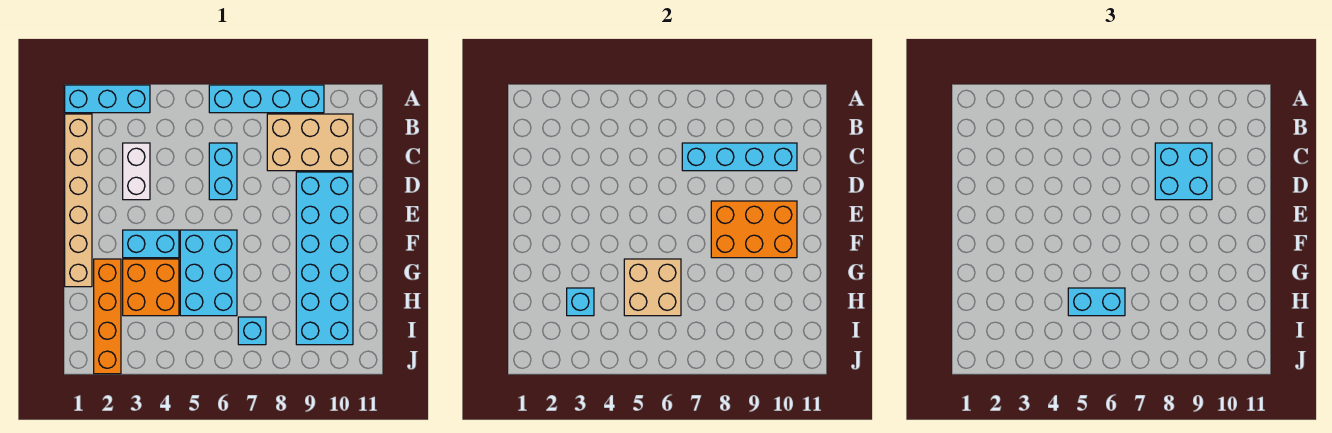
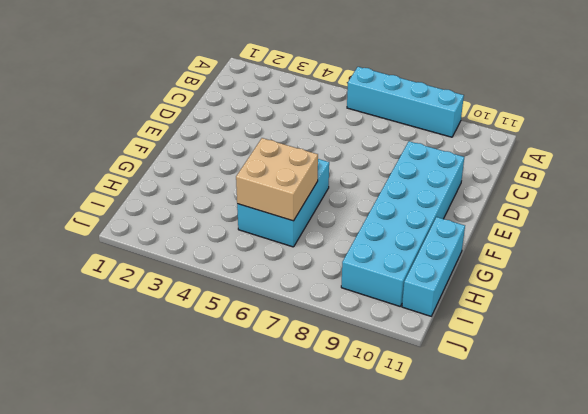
cyan brick G11:I11 level 1 -> cyan brick A1:A3 level 1
none -> tan brick B1:G1 level 1
none -> tan brick B8:C10 level 1
none -> white brick C3:D3 level 1

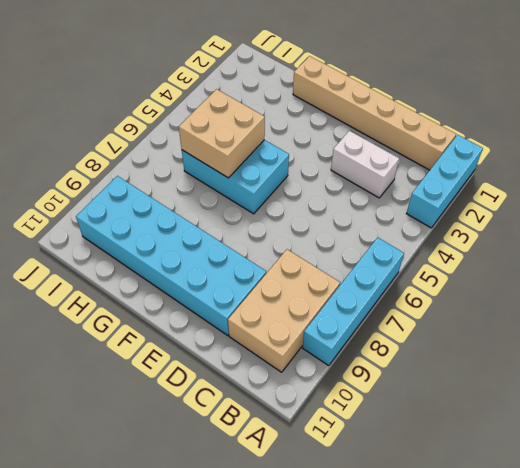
none -> cyan brick C6:D6 level 1
none -> cyan brick F3:F4 level 1
none -> orange brick G2:J2 level 1

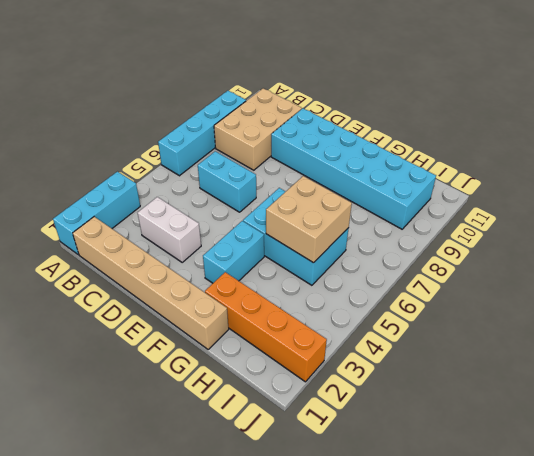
none -> orange brick G3:H4 level 1
none -> cyan brick I7 level 1
none -> cyan brick C7:C10 level 2

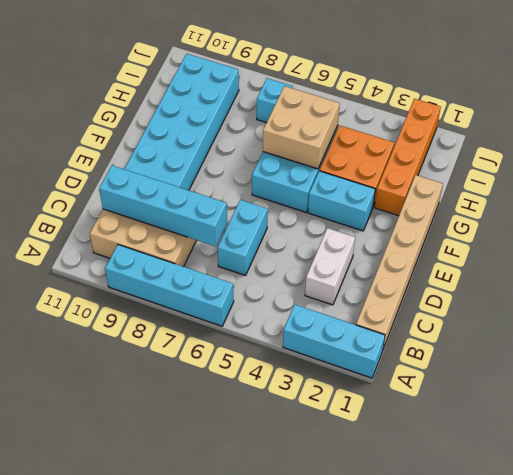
none -> orange brick E8:F10 level 2
none -> cyan brick H3 level 2
none -> cyan brick C8:D9 level 3

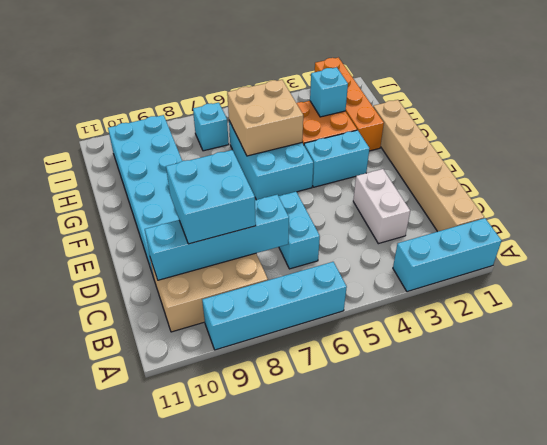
none -> orange brick E8:F10 level 2
none -> cyan brick H5:H6 level 3

